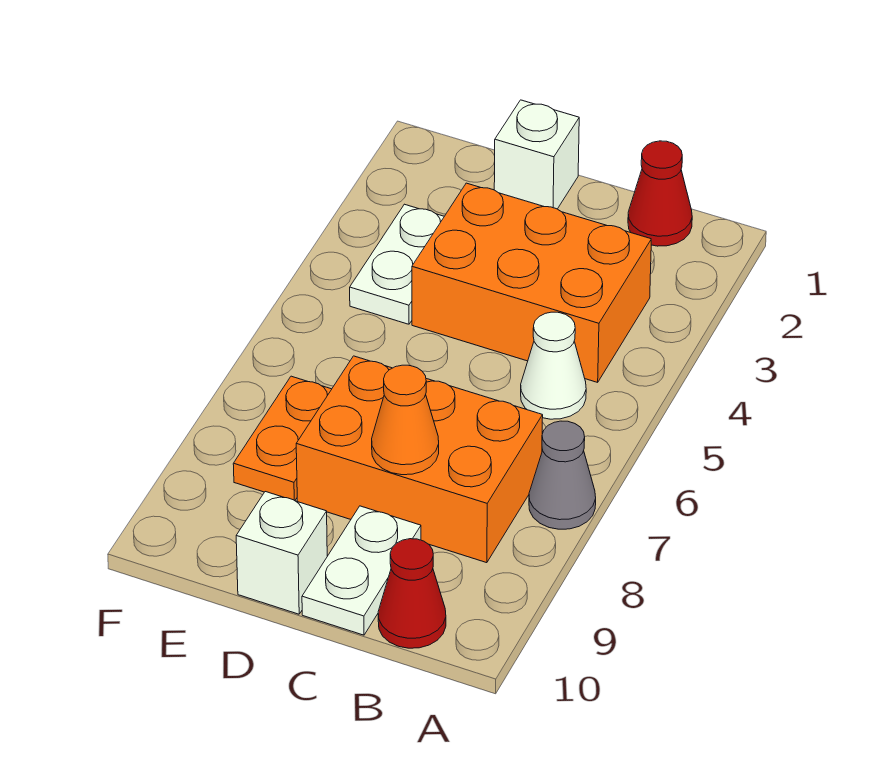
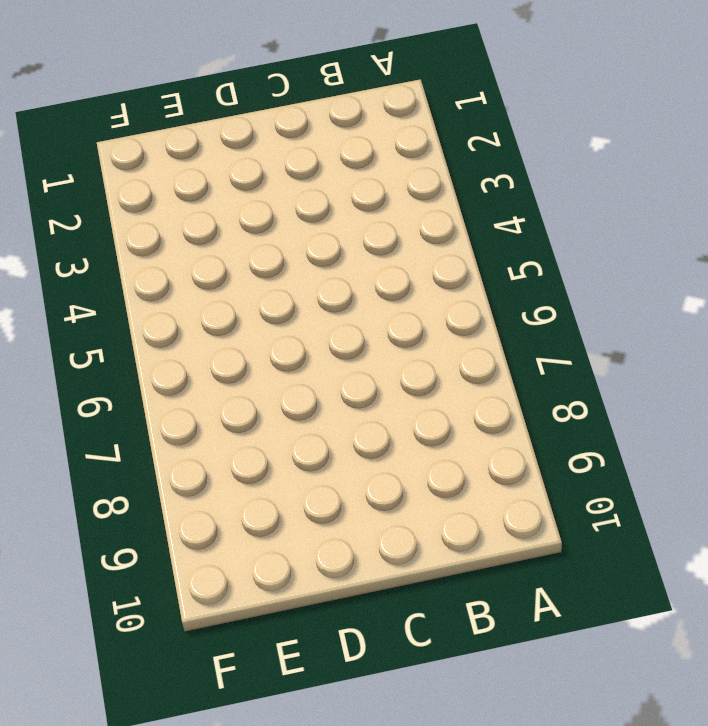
none -> grey cone A7 level 1
none -> red cone B1 level 1
none -> orange brick B3:D4 level 1

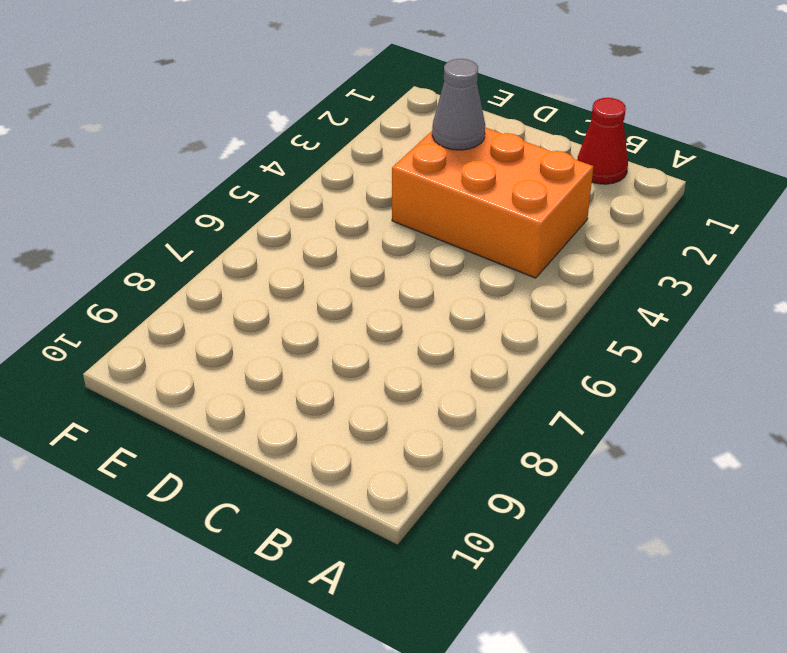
grey cone D3 level 2 -> grey cone A7 level 1
none -> white cone B5 level 1
none -> orange brick B7:D8 level 1
none -> red cone B10 level 1

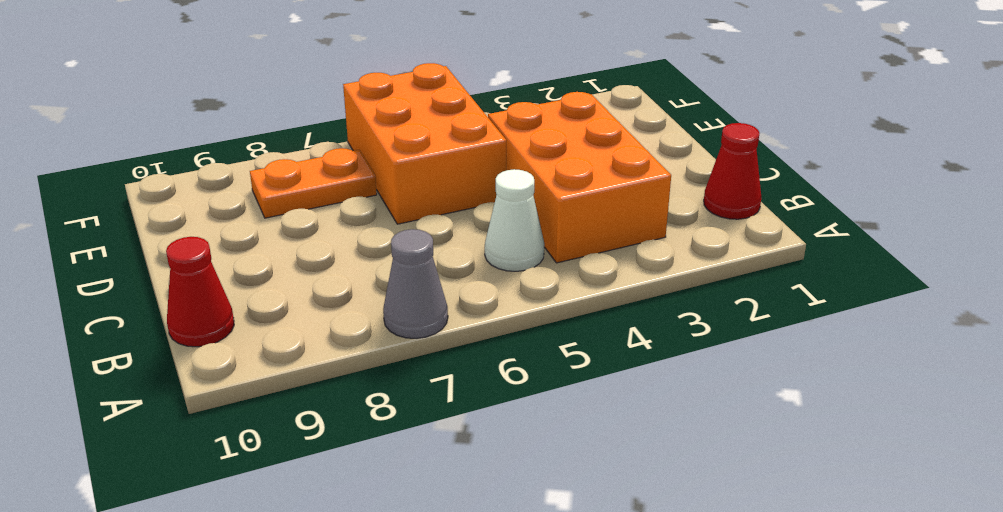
orange brick D5:F6 level 1 -> orange brick B7:D8 level 1
none -> white plate C9:C10 level 1
none -> white brick D1 level 1
none -> white brick D10 level 1

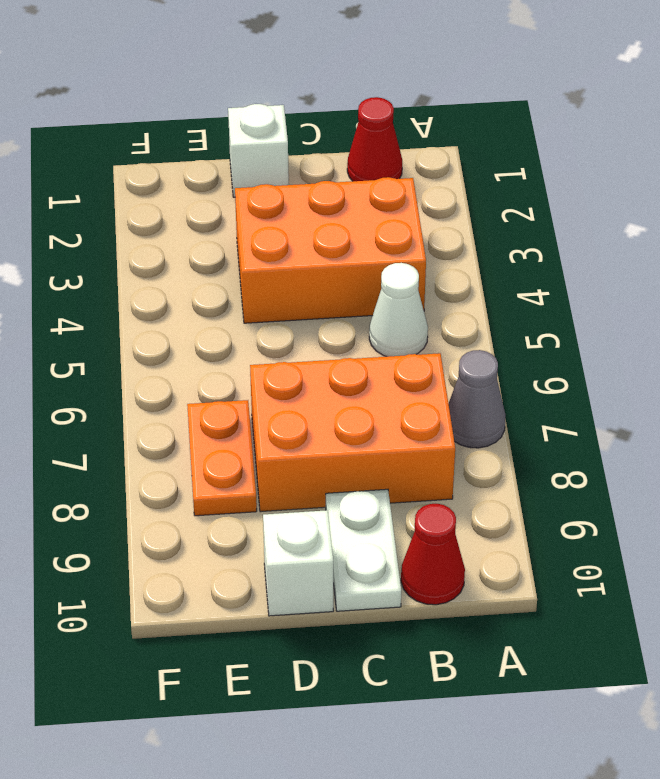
none -> white plate E3:E4 level 1
none -> orange cone C8 level 2

